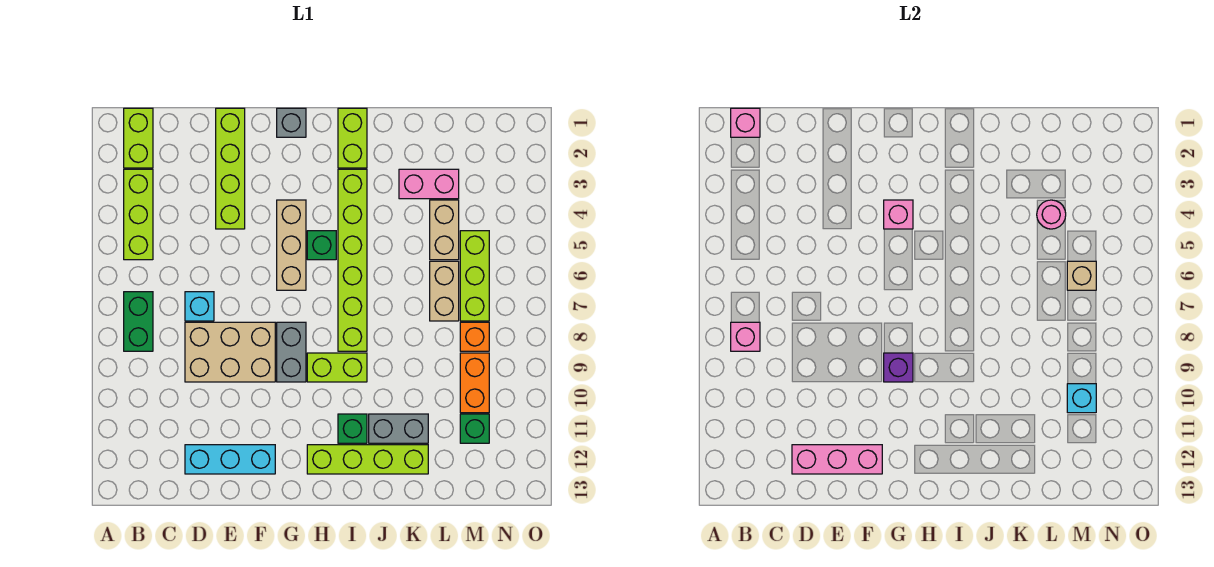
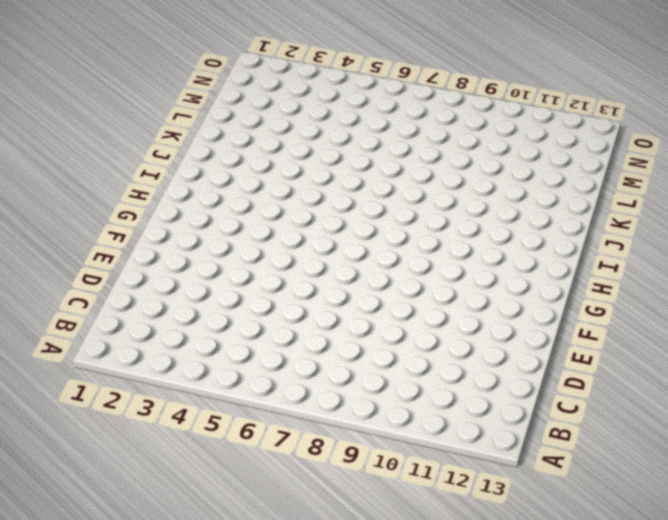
none -> lime brick B1:B2 level 1
none -> lime brick B3:B5 level 1
none -> green brick B7:B8 level 1
none -> cyan brick D7 level 1

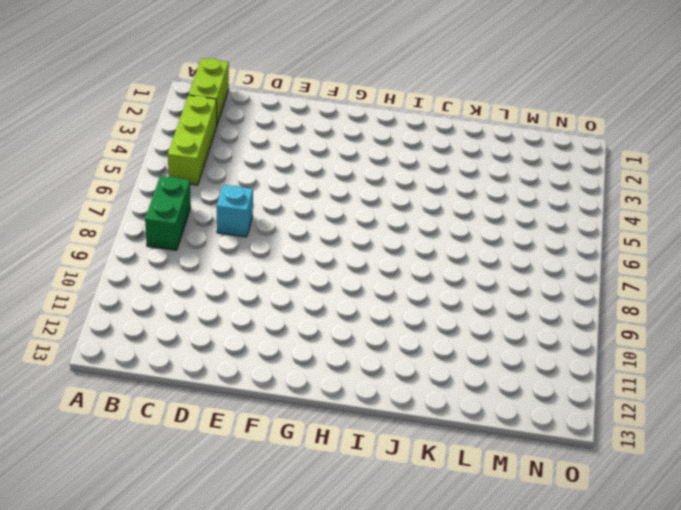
none -> tan brick D8:F9 level 1
none -> cyan brick D12:F12 level 1
none -> lime brick E1:E4 level 1
none -> grey brick G1 level 1

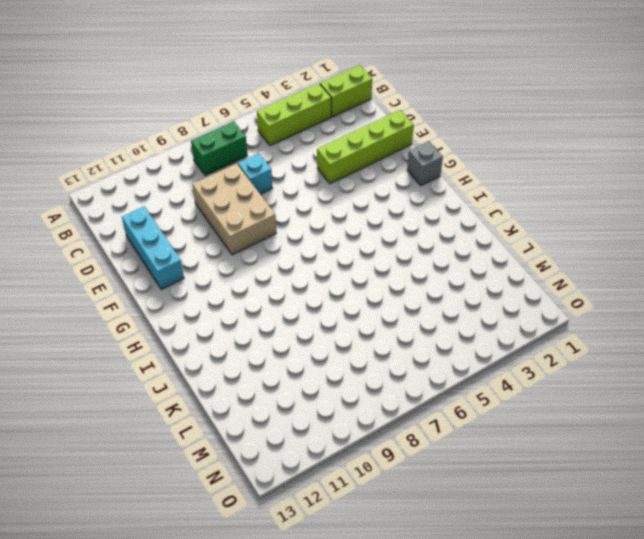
none -> tan brick G4:G6 level 1
none -> grey brick G8:G9 level 1
none -> green brick H5 level 1
none -> lime brick H9:I9 level 1

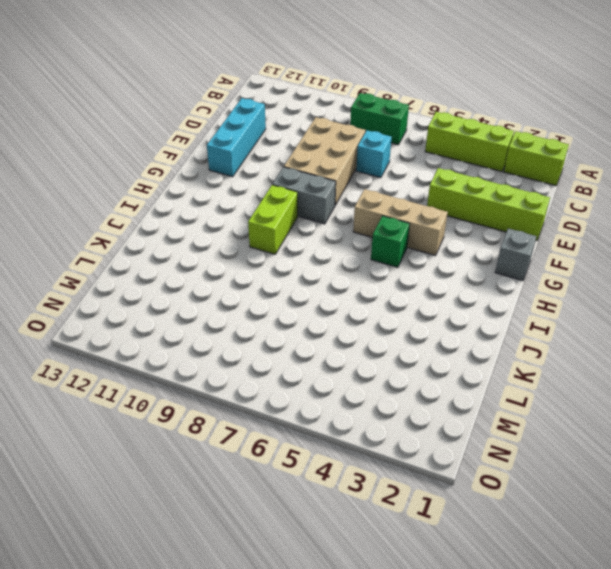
none -> lime brick H12:K12 level 1
none -> lime brick I1:I2 level 1
none -> lime brick I3:I8 level 1
none -> green brick I11 level 1

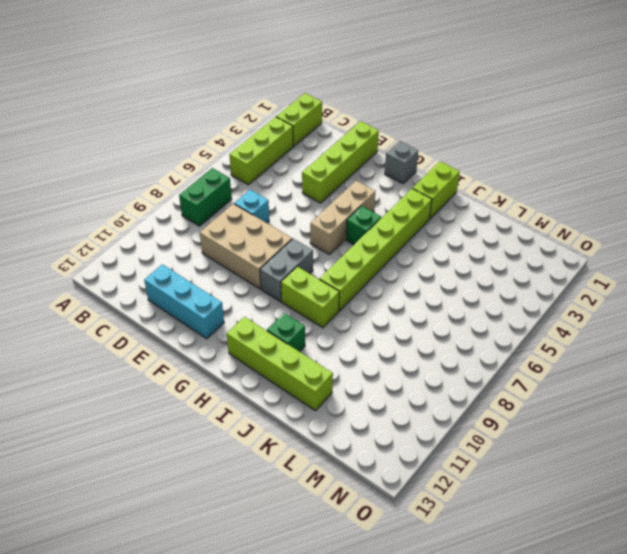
none -> grey brick J11:K11 level 1
none -> pink brick K3:L3 level 1
none -> tan brick L4:L5 level 1
none -> tan brick L6:L7 level 1

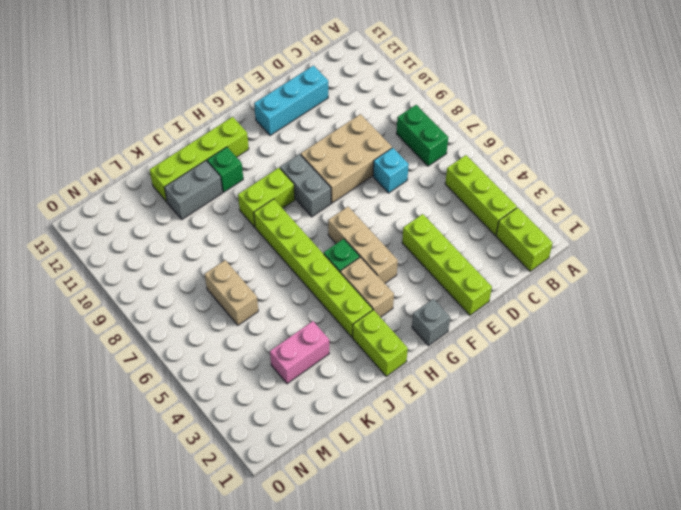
tan brick H3:H4 level 1 -> tan brick L4:L5 level 1
none -> lime brick M5:M7 level 1
none -> orange brick M8 level 1
none -> orange brick M9:M10 level 1
none -> green brick M11 level 1

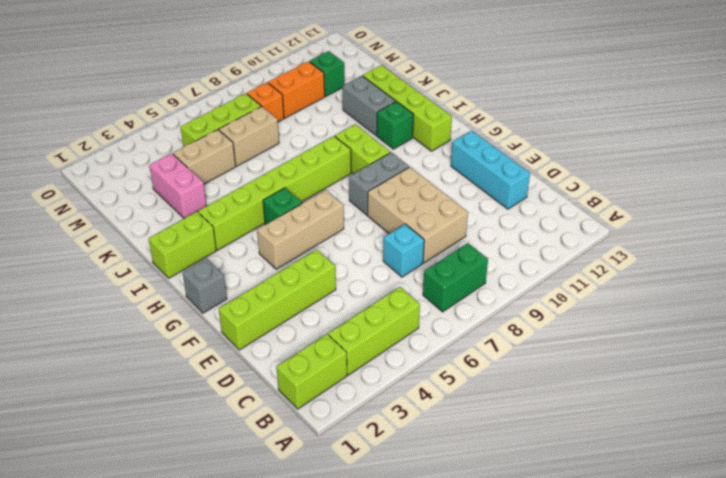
none -> pink brick B1 level 2
none -> pink brick B8 level 2
none -> pink brick D12:F12 level 2
none -> pink brick G4 level 2

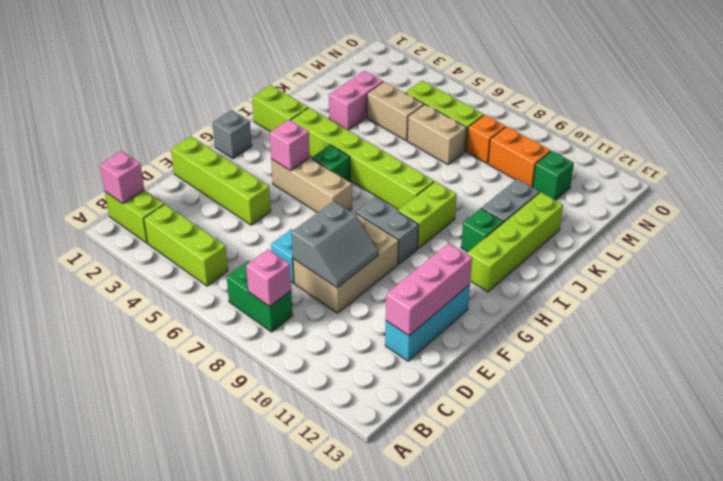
grey slope D8:E9 level 2 top 8 -> none
none -> purple brick G9 level 2
none -> pink round brick L4 level 2
none -> tan brick M6 level 2
none -> cyan brick M10 level 2

